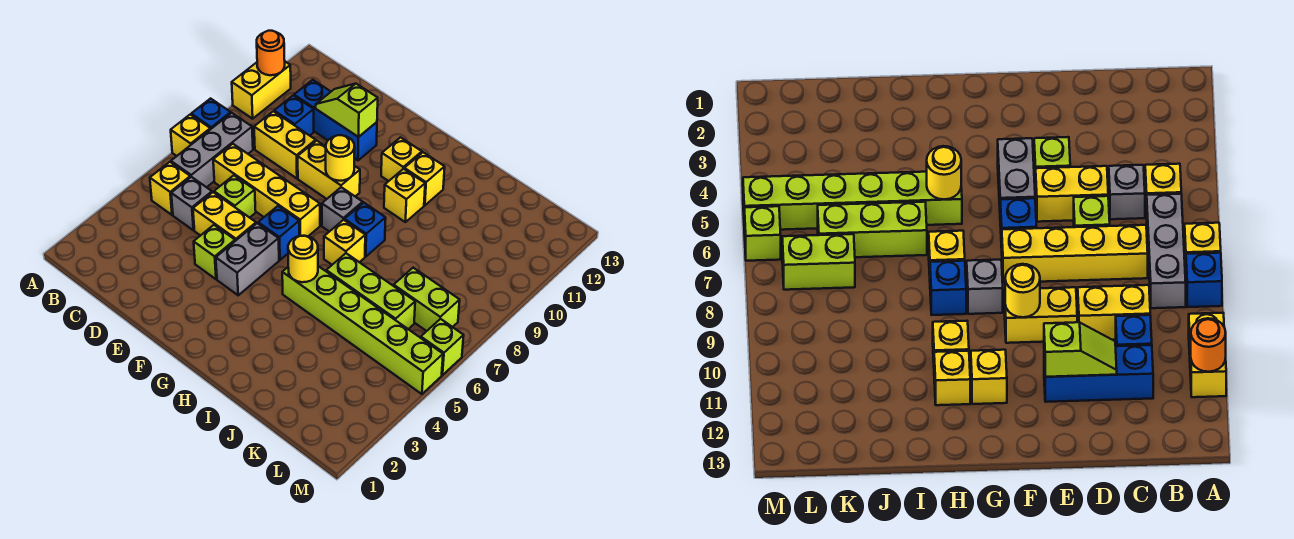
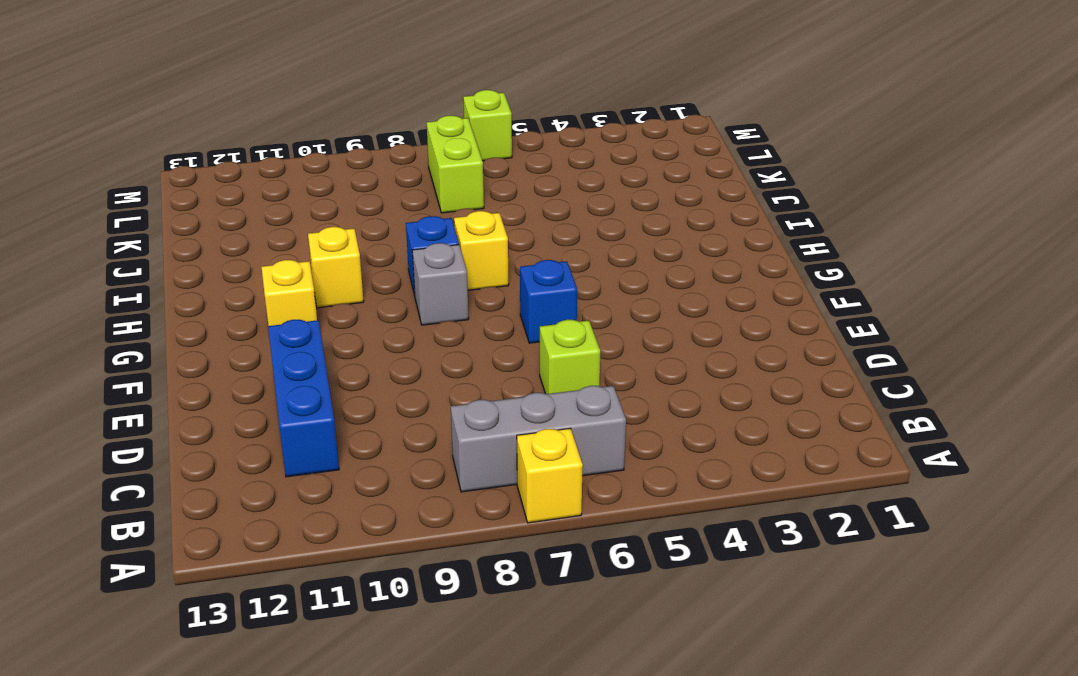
none -> blue brick A8 level 1
none -> yellow brick A10:A11 level 1
none -> yellow brick B5 level 1
none -> grey brick C5 level 1

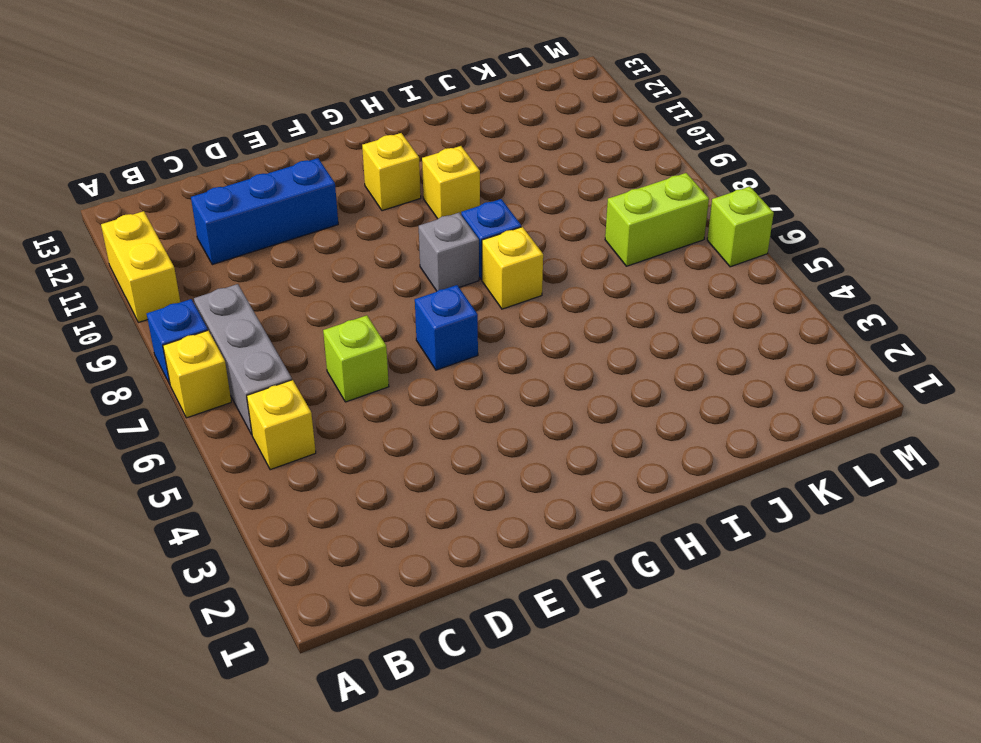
none -> grey brick C5 level 1
none -> yellow brick C7:F7 level 1
none -> yellow brick C9:D9 level 1
none -> blue brick C10 level 1

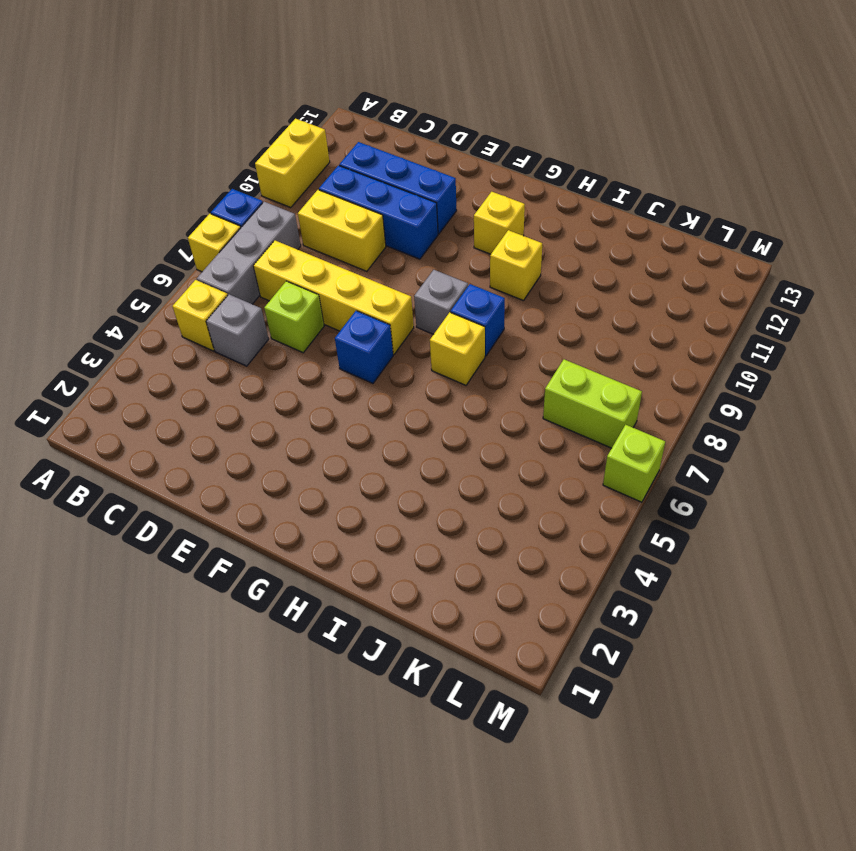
blue brick C10:E10 level 1 -> blue brick C10 level 1
none -> yellow brick D5:E5 level 1
none -> lime brick E4 level 1
none -> yellow brick E9:F9 level 1
none -> grey brick F4:F5 level 1

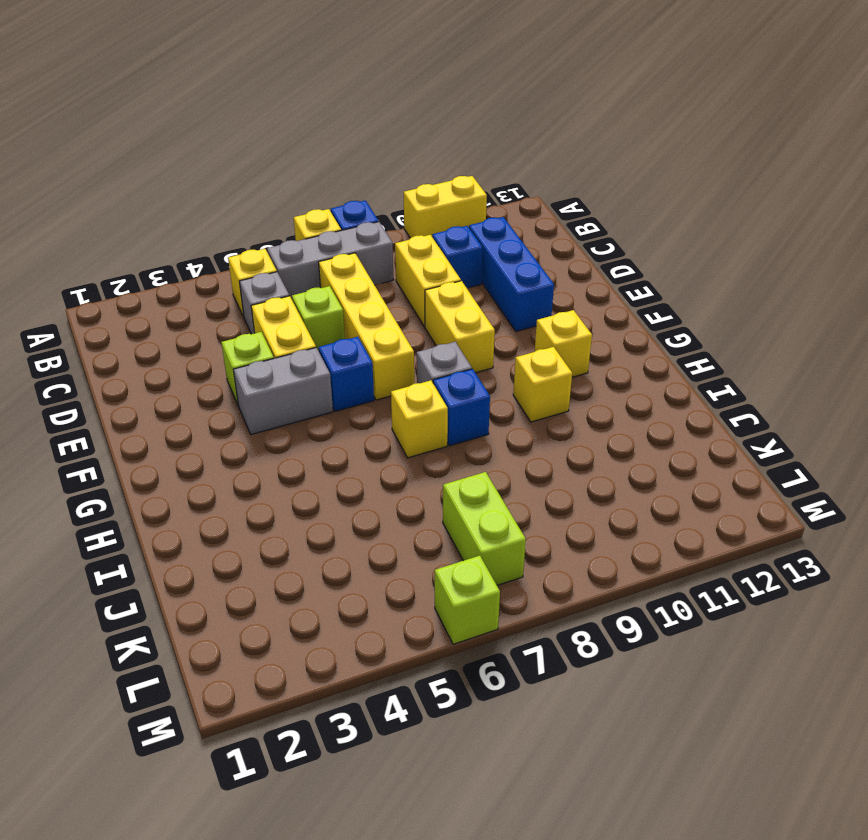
none -> lime brick H5:M5 level 1
none -> yellow brick H11 level 1
none -> lime brick I6:K6 level 1
none -> orange round brick A11 level 2

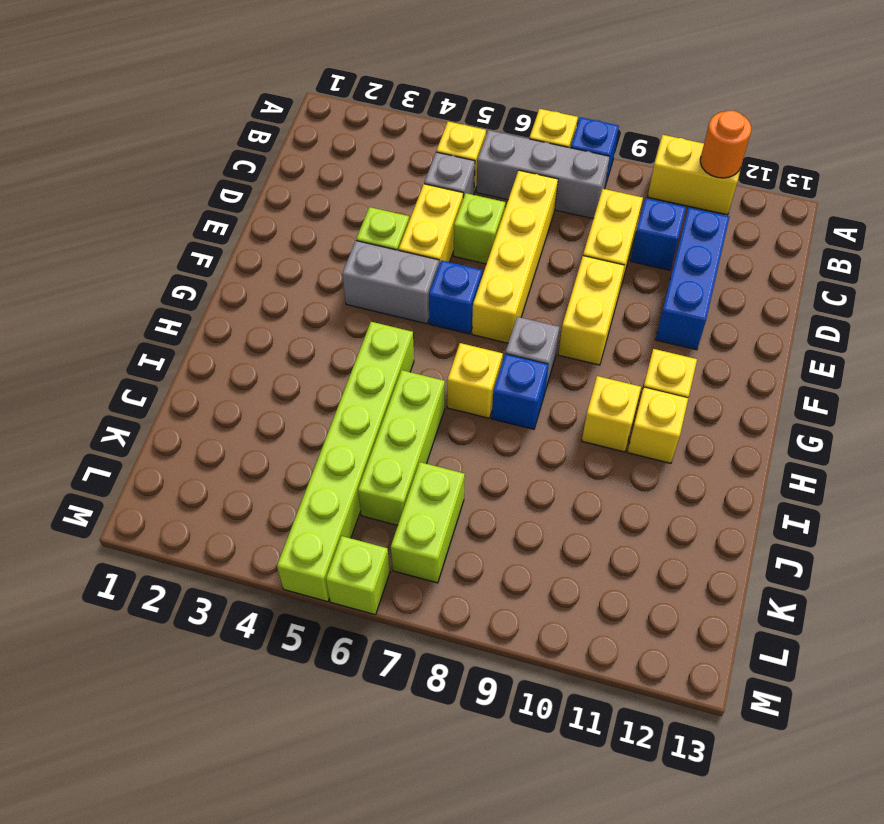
none -> lime slope D11:E11 level 2 top E
none -> yellow round brick F9 level 2
none -> yellow round brick H5 level 2

